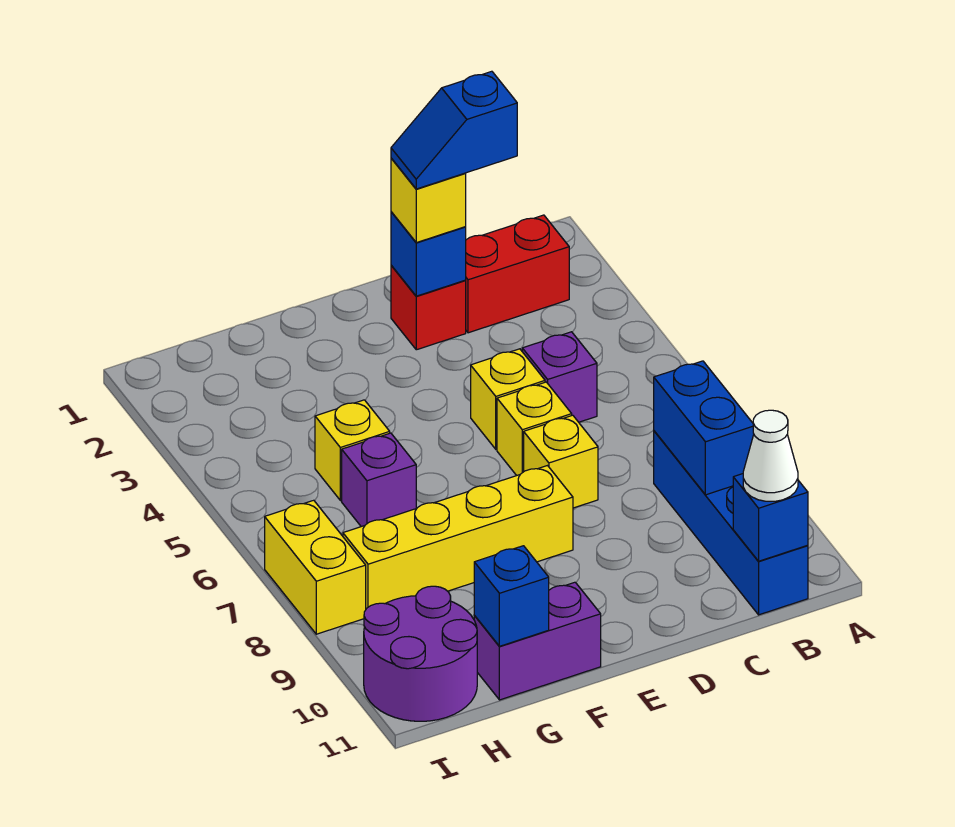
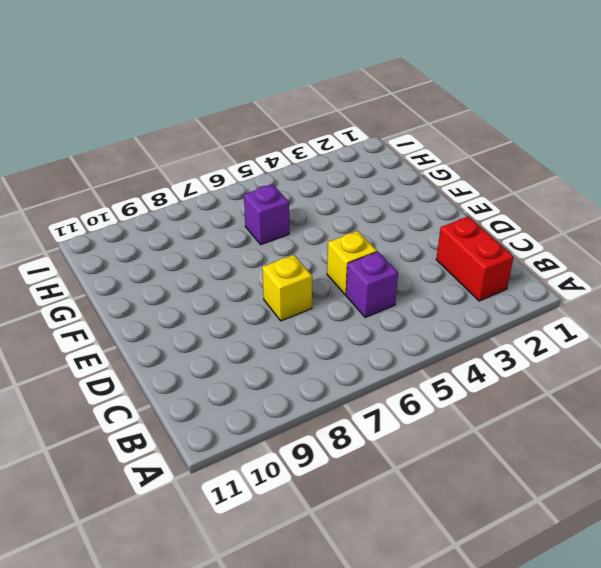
none -> blue brick B8:B11 level 1
none -> red brick D2 level 1
none -> yellow brick D6 level 1

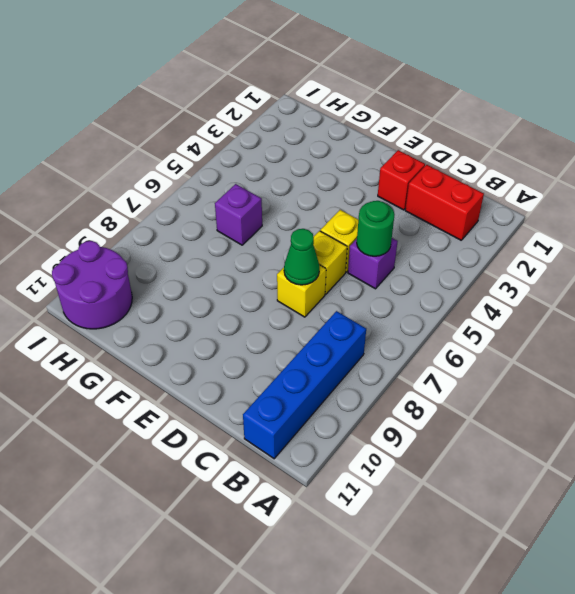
green round brick C5 level 2 -> none
green cone D7 level 2 -> none
none -> yellow brick E8:H8 level 1
none -> purple brick F11:G11 level 1
none -> yellow brick G5 level 1

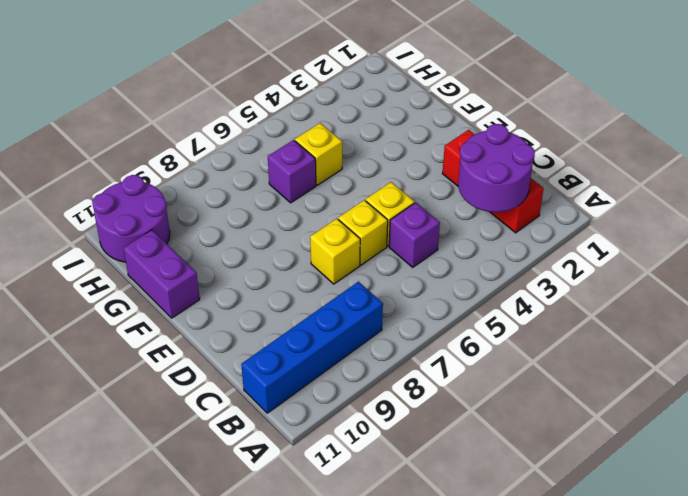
purple round brick B2:C3 level 2 -> none
none -> yellow brick E8:H8 level 1
none -> yellow brick I7:I8 level 1
none -> blue brick B8:B9 level 2

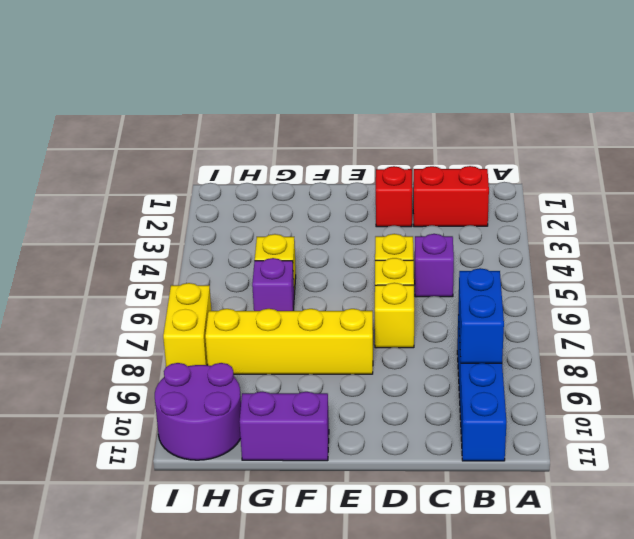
none -> blue brick B11 level 2
none -> blue brick D2 level 2
none -> blue brick G11 level 2

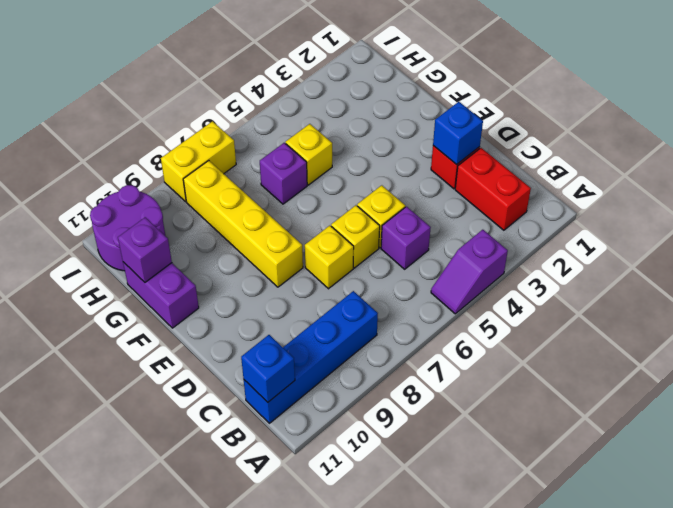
purple slope A4:A5 level 1 top 4 -> none
purple brick G11 level 2 -> blue brick G11 level 2
none -> blue brick B8:B9 level 2
none -> white cone B11 level 3
none -> yellow brick D2 level 3

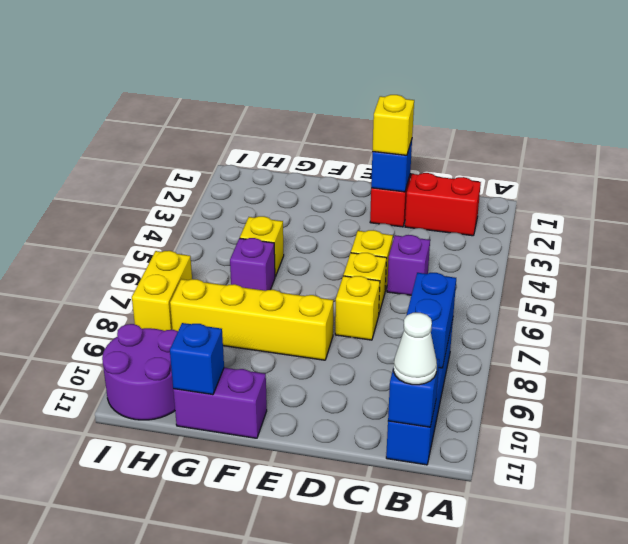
none -> blue slope C2:D2 level 4 top C

